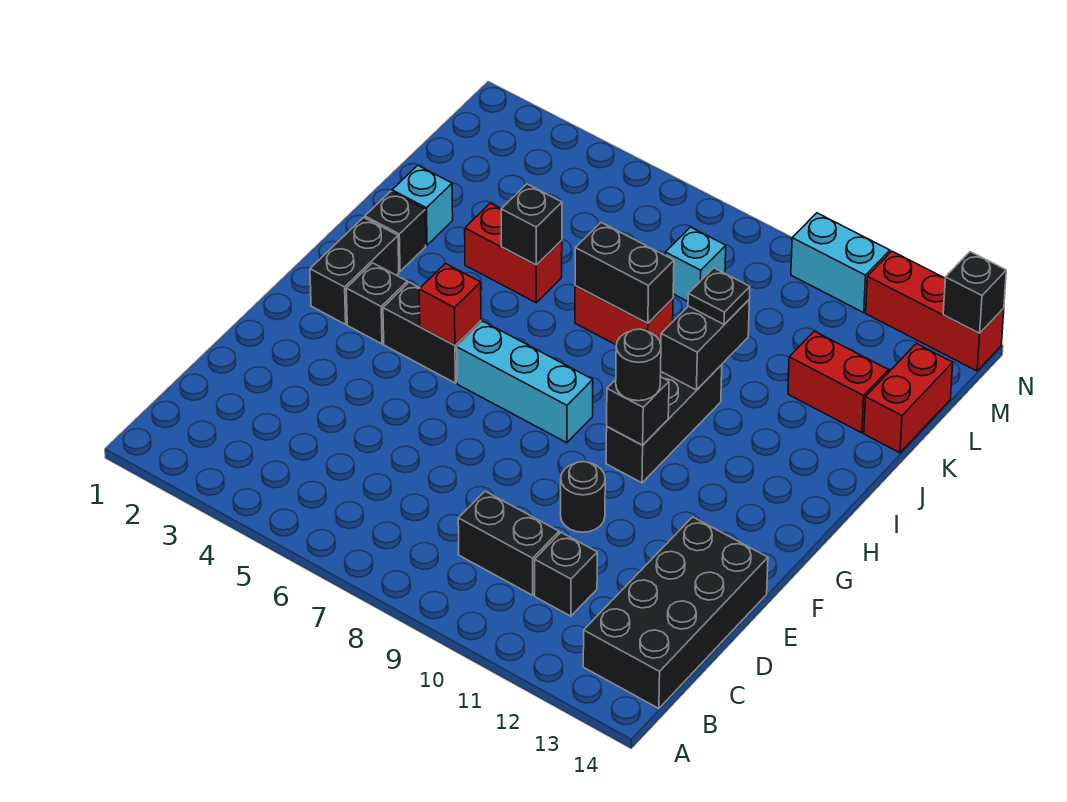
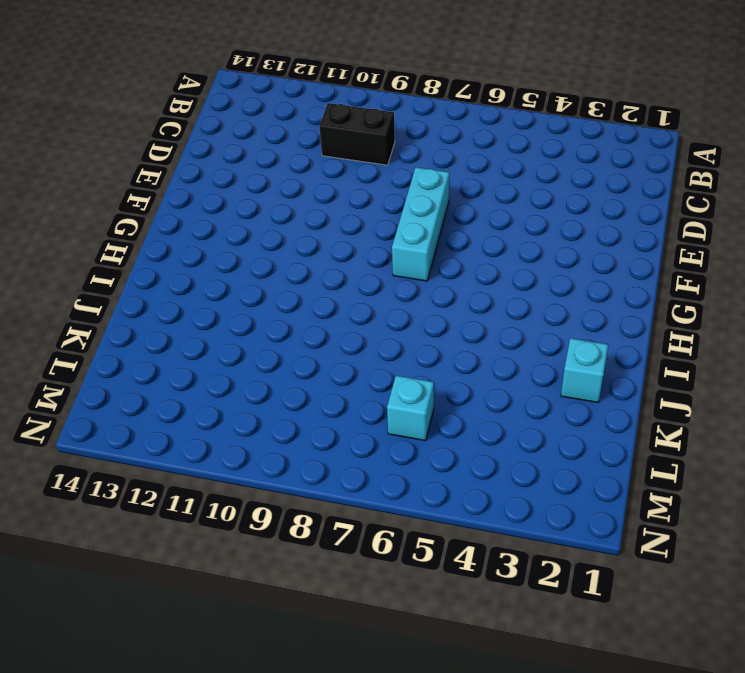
cyan brick E7:G7 level 1 -> cyan brick G6:G8 level 1
cyan brick L6 level 1 -> cyan brick L8 level 1
none -> black brick B13:E14 level 1
none -> black brick C11 level 1
none -> black round brick E10 level 1

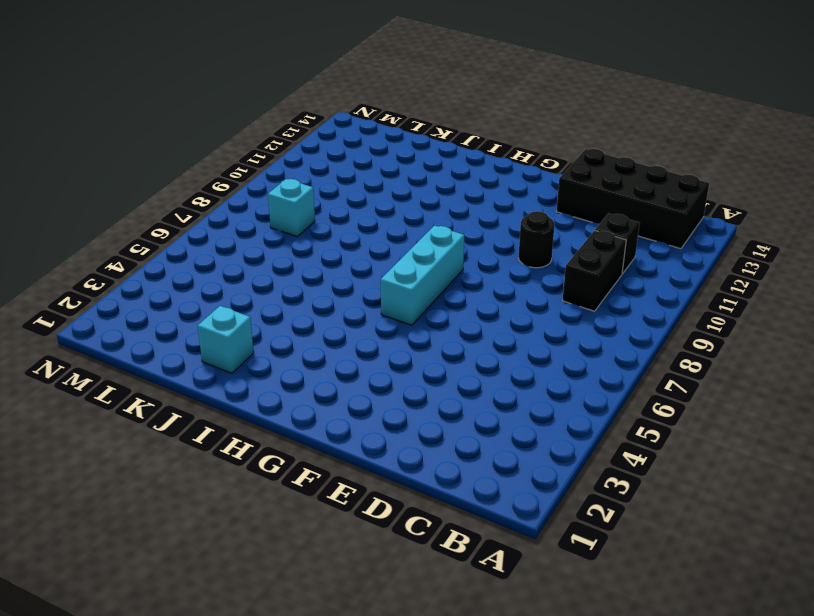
none -> black brick G2:H2 level 1
none -> black brick G3 level 1
none -> black brick G4:G5 level 1

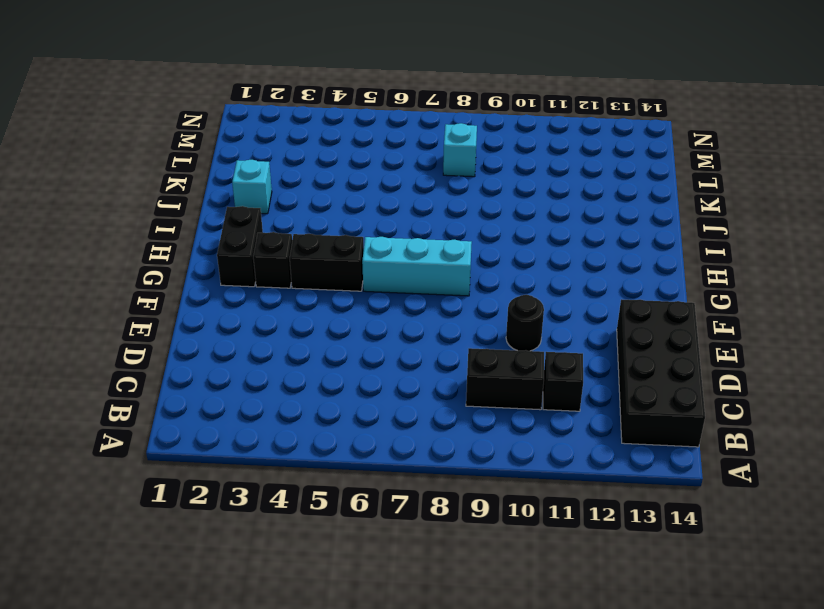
none -> black brick G10:I10 level 1
none -> black brick I2 level 1
none -> red brick J4:J5 level 1

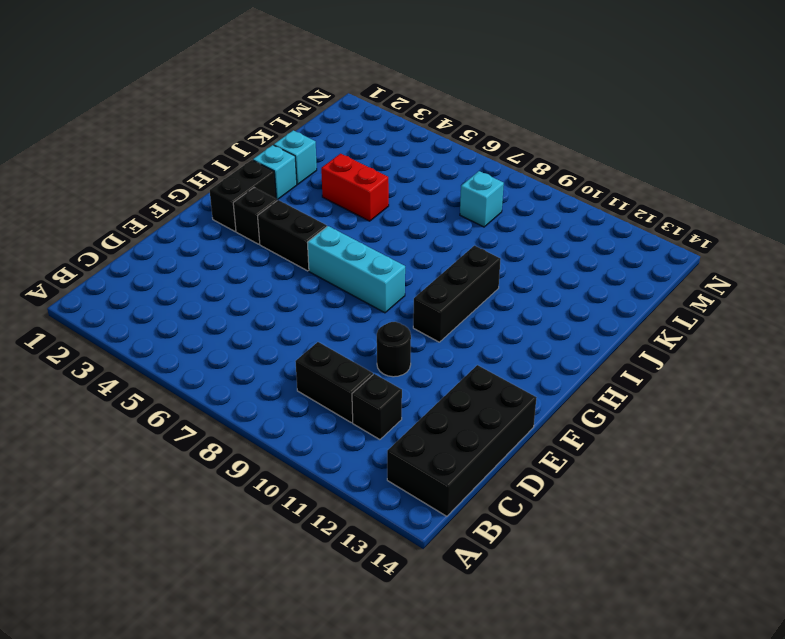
cyan brick I2 level 1 -> black brick I2 level 1
none -> red brick J7:J8 level 1
none -> red brick K12:K13 level 1
none -> red brick K14:L14 level 1

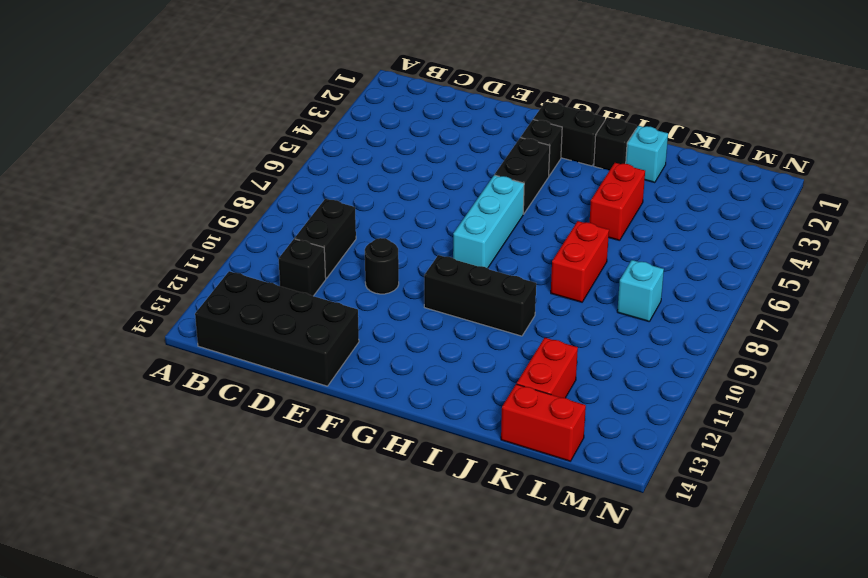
none -> cyan brick N10:N11 level 1
none -> red brick N12:N14 level 1
none -> red brick G5 level 2

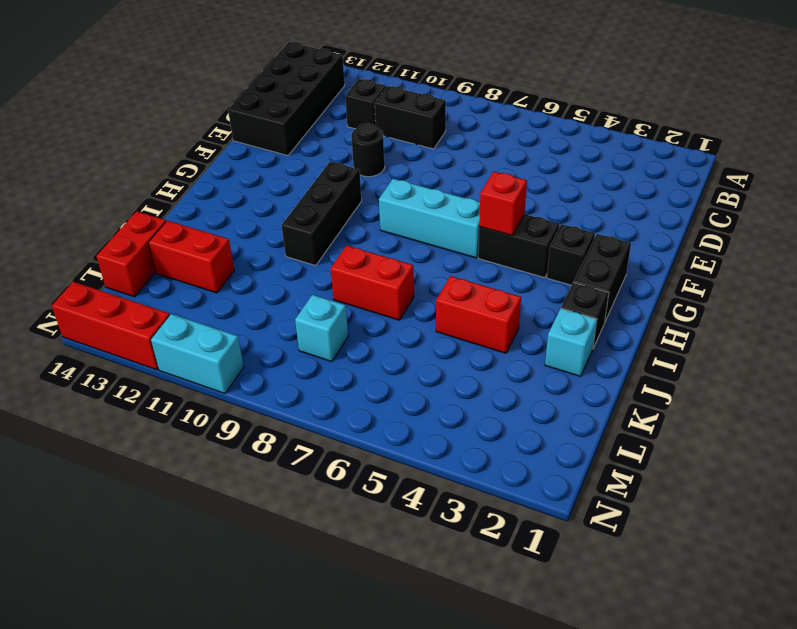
none -> black brick G10 level 2
none -> black brick I10:J10 level 2
none -> black brick J5 level 2

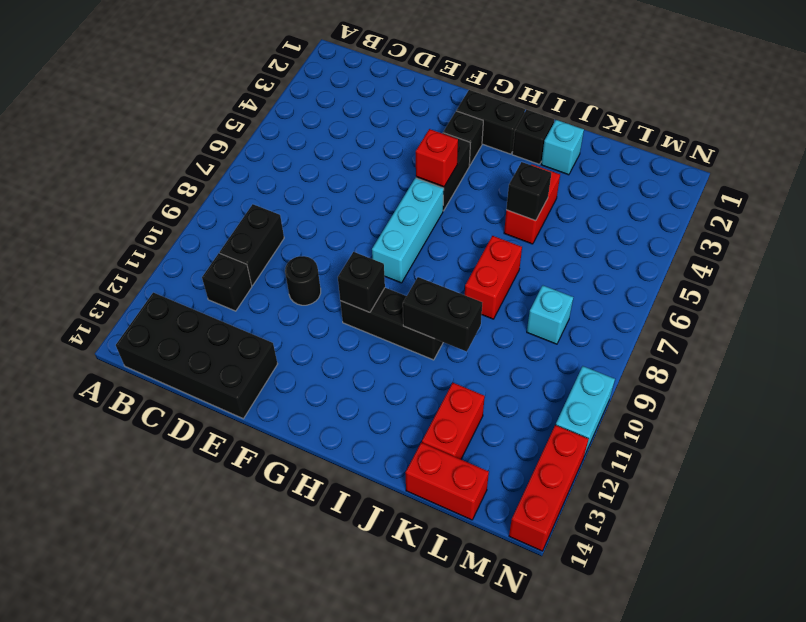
none -> black brick J7:J8 level 2
none -> black brick N14 level 2
none -> black round brick G10 level 3

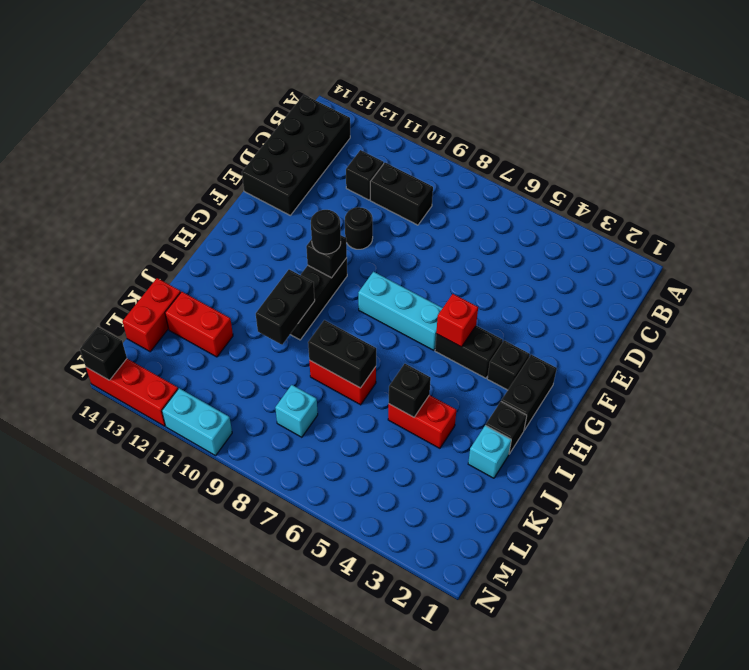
none -> black plate J10 level 3

